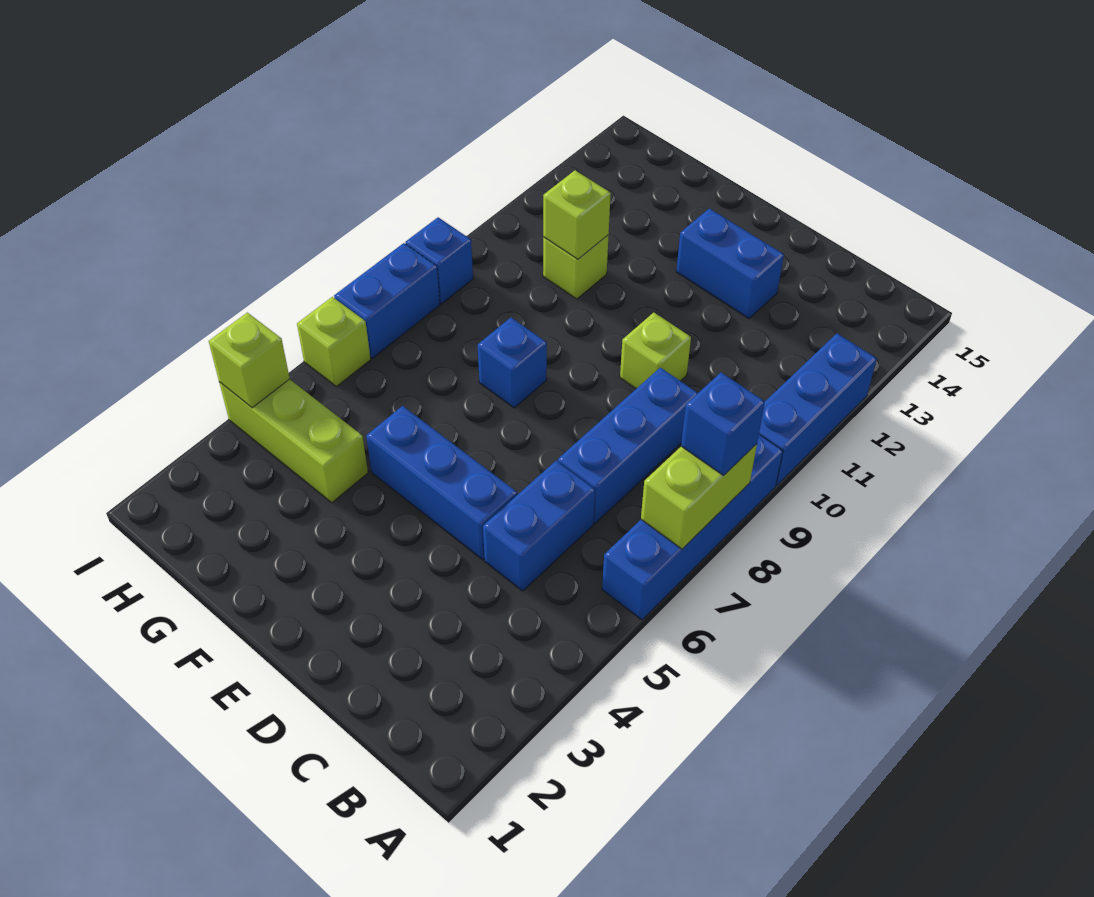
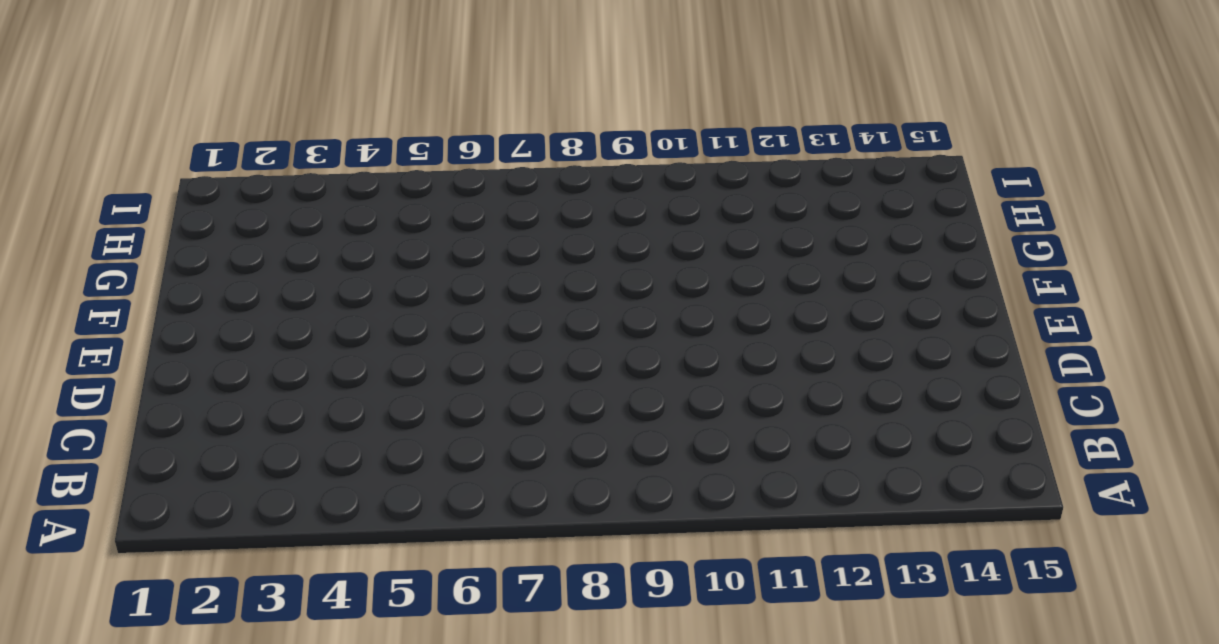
none -> blue brick A6:A9 level 1
none -> blue brick A10:A12 level 1
none -> blue brick C5:C6 level 1

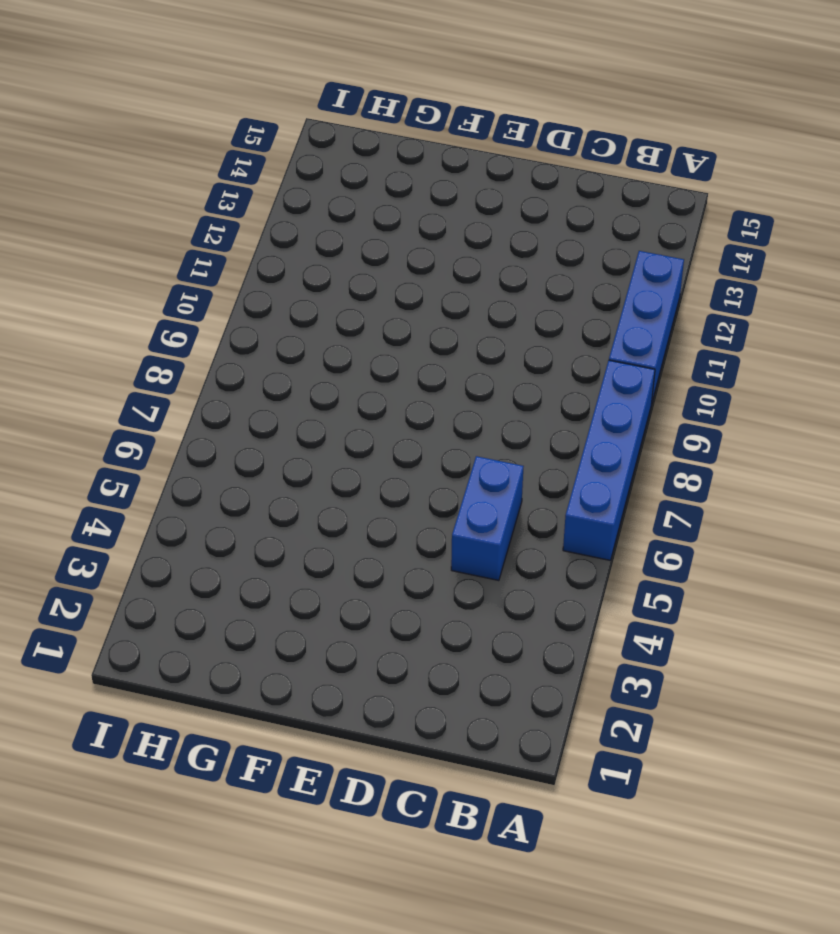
none -> blue brick C7:C9 level 1
none -> blue brick D5:F5 level 1
none -> lime brick D10 level 1

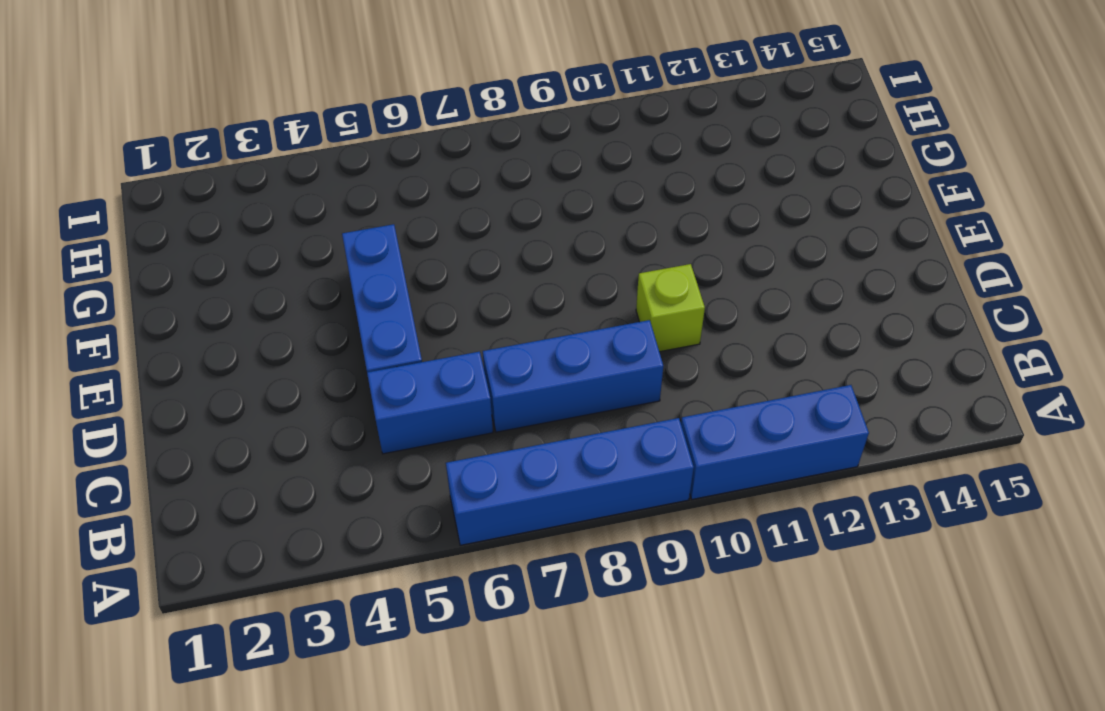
none -> blue brick D13:E13 level 1
none -> blue brick F8 level 1
none -> lime brick G4:I4 level 1

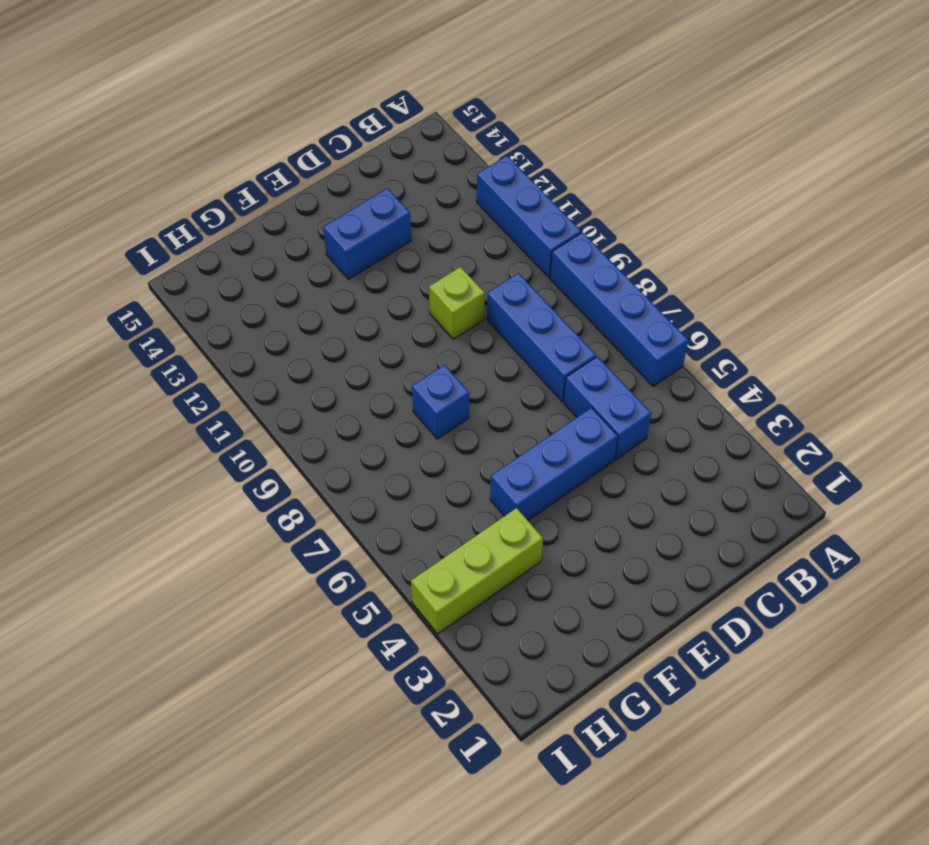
none -> lime brick G11 level 1
none -> lime brick I6 level 1
none -> blue brick I7:I8 level 1

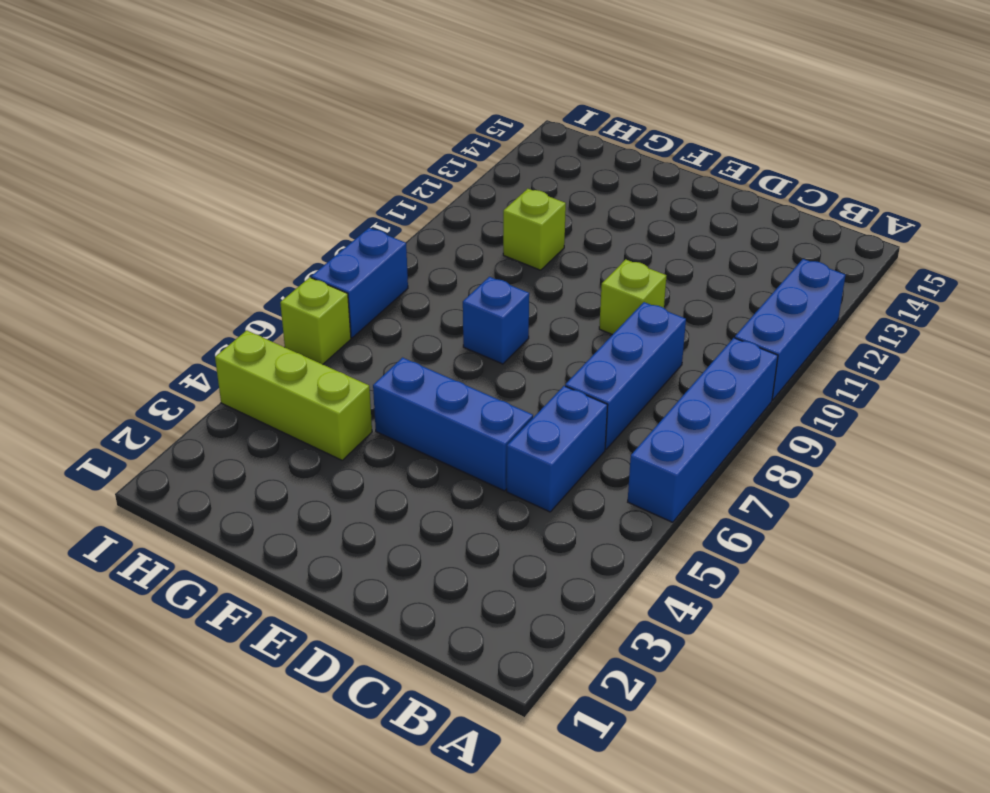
none -> blue brick D13:E13 level 1
none -> blue brick I9 level 1
none -> lime brick A7:A8 level 2

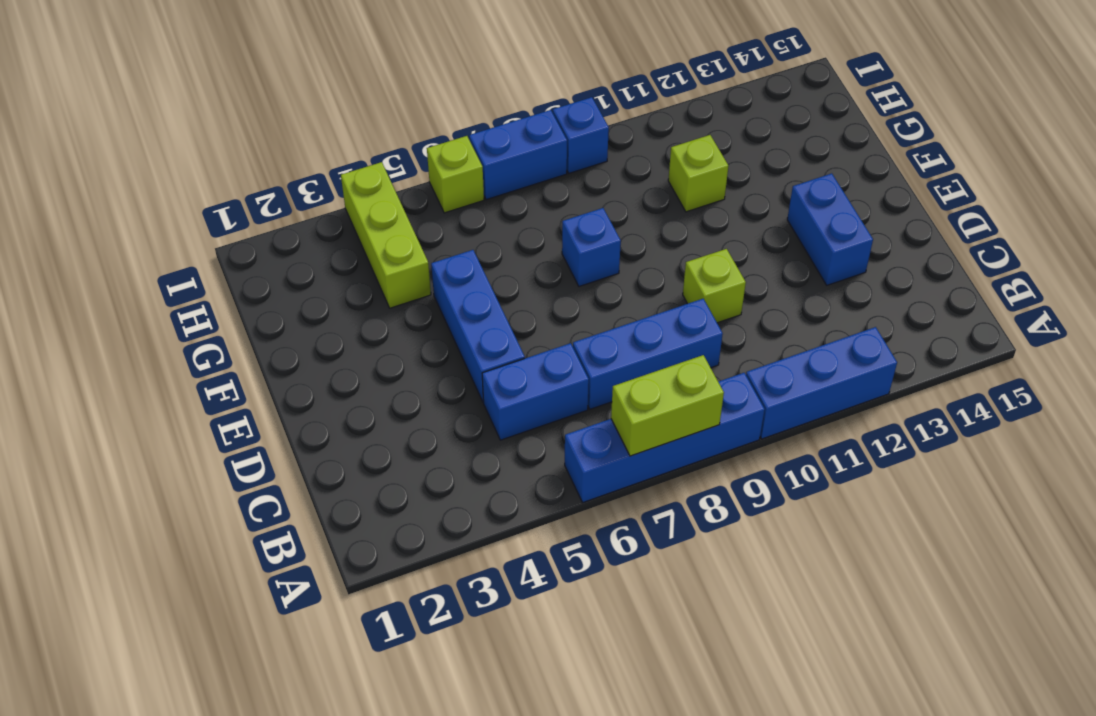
none -> lime brick G11 level 2
none -> lime brick I4 level 2
none -> blue brick A8 level 3

